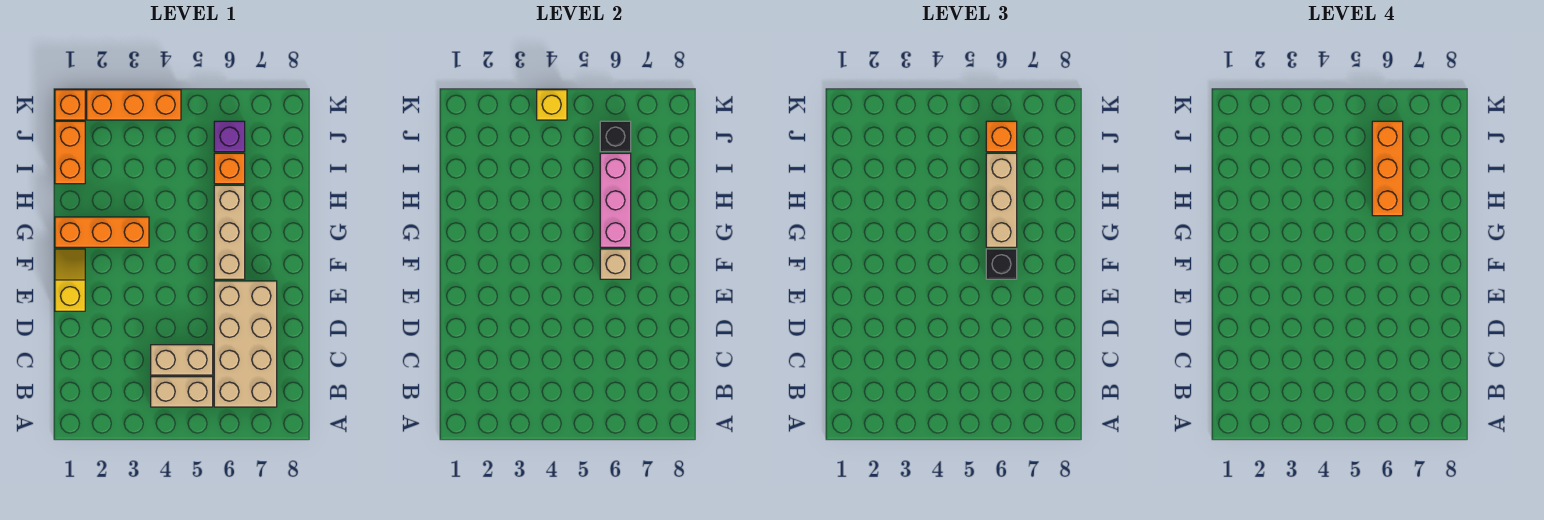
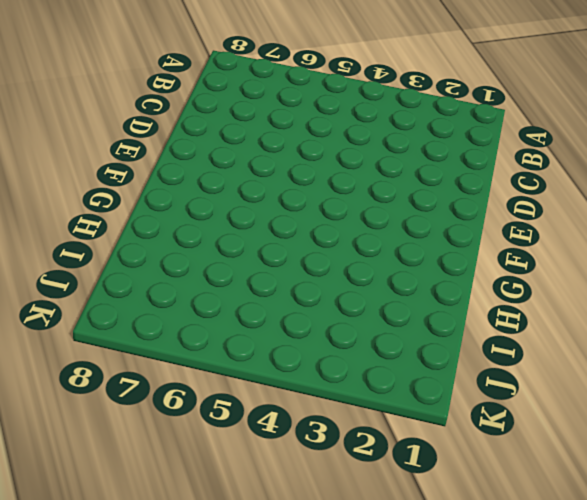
none -> tan brick B4:B5 level 1
none -> tan brick B6:E7 level 1
none -> tan brick C4:C5 level 1

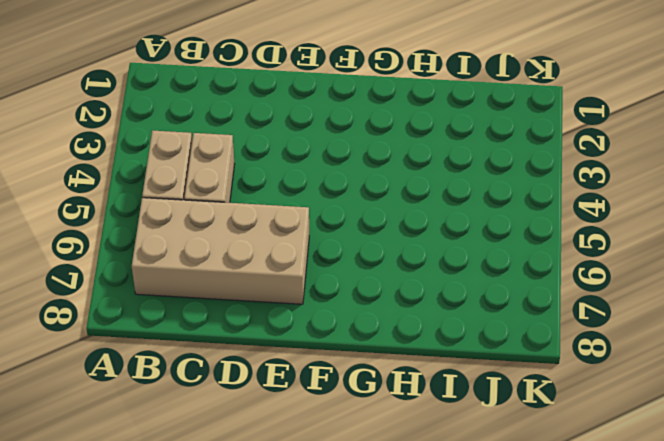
none -> yellow slope E1:F1 level 1 top E
none -> tan brick F6:H6 level 1
none -> orange brick G1:G3 level 1

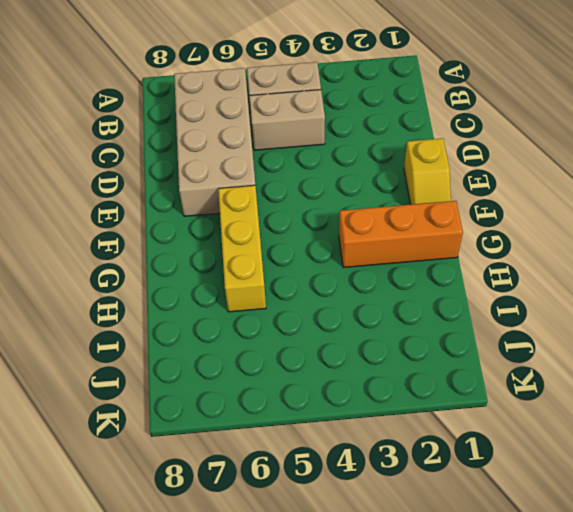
yellow brick F6:H6 level 1 -> tan brick F6:H6 level 1
none -> orange brick I1:J1 level 1
none -> orange brick I6 level 1
none -> purple brick J6 level 1

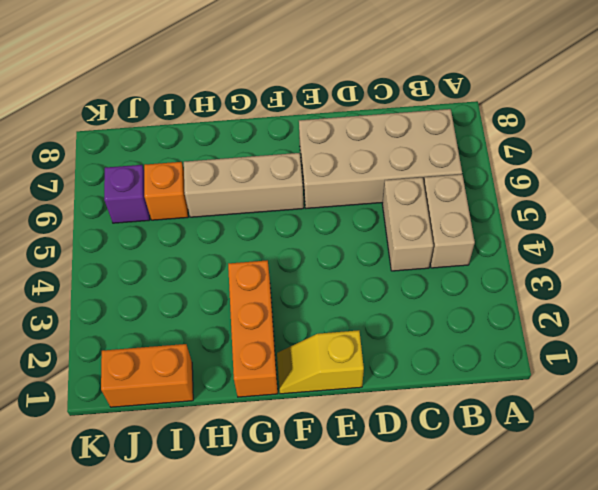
none -> orange brick K1 level 1
none -> orange brick K2:K4 level 1
none -> tan brick F6 level 2

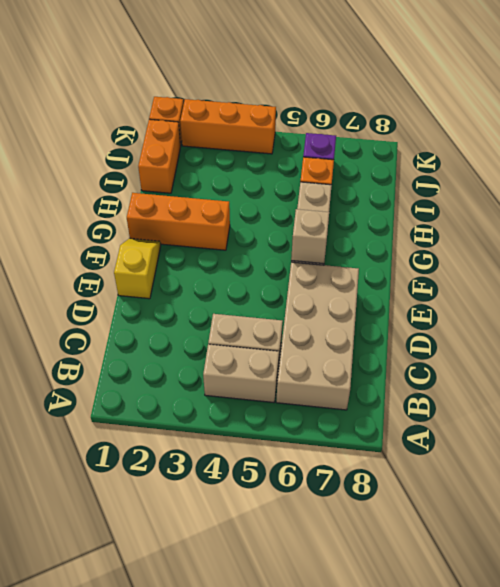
none -> pink brick G6:I6 level 2
none -> black brick J6 level 2
none -> yellow brick K4 level 2

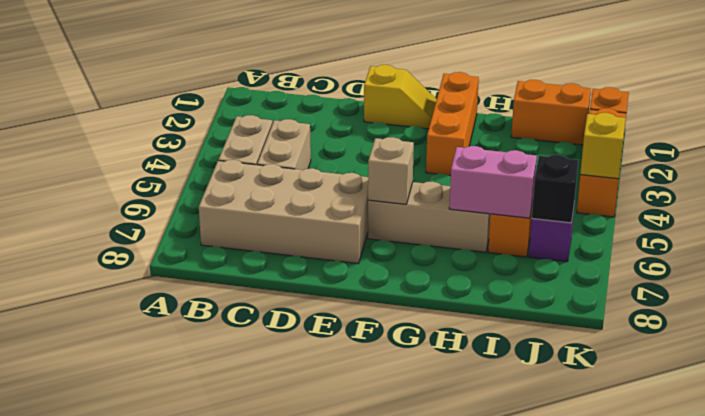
pink brick H6:I6 level 2 -> pink brick G6:I6 level 2
none -> black brick F6 level 3
none -> tan brick G6:I6 level 3
none -> orange brick J6 level 3

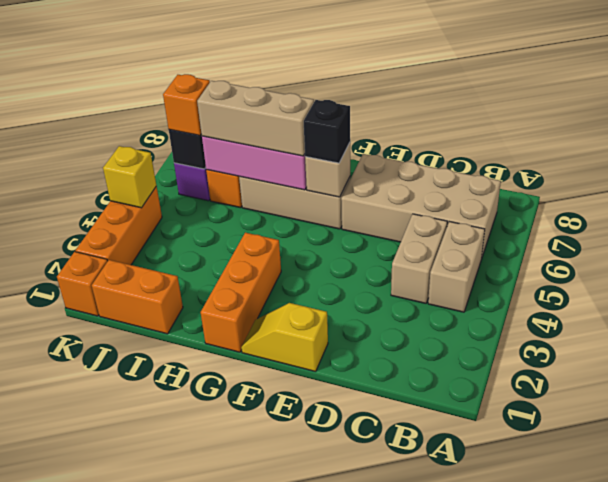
none -> orange brick H6:J6 level 4

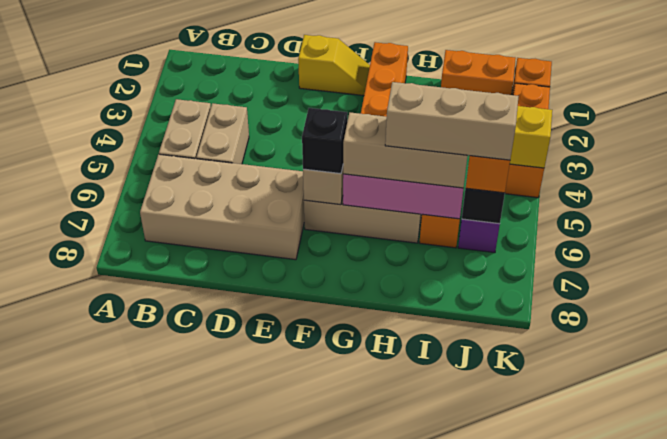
tan brick H6:J6 level 4 -> orange brick H6:J6 level 4

